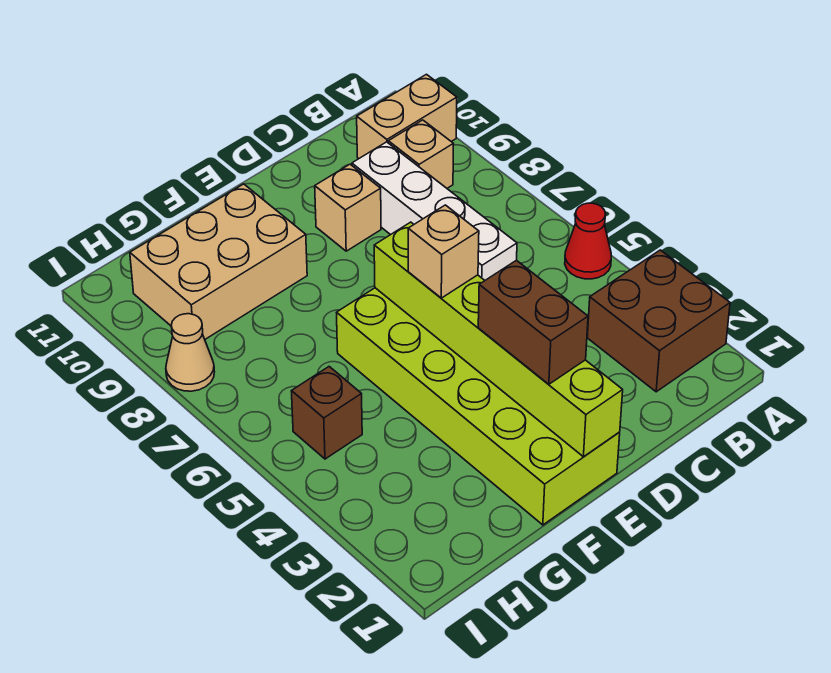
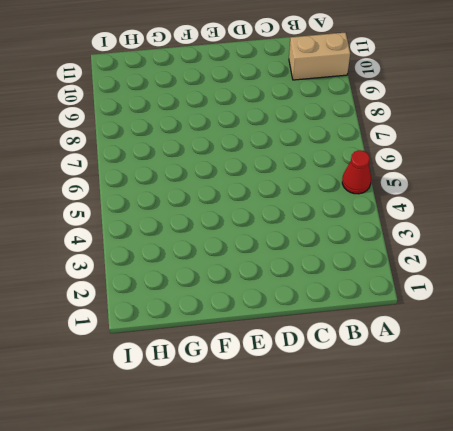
none -> brown brick A2:B3 level 1
none -> tan brick B9 level 1
none -> white brick C6:C9 level 1

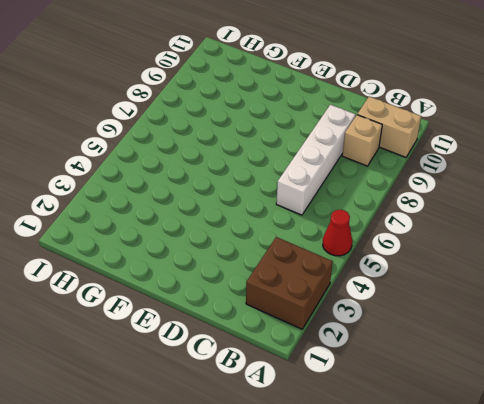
none -> tan brick D9 level 1
none -> lime brick E1:F6 level 1
none -> tan brick F9:H10 level 1

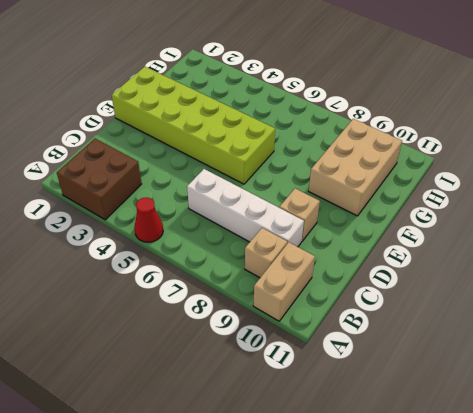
none -> brown brick H5 level 1
none -> tan cone I8 level 1
none -> lime brick E1:E6 level 2

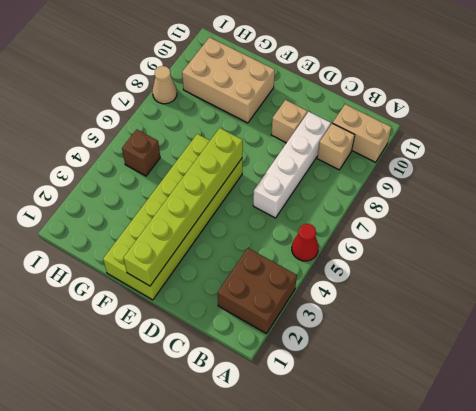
none -> brown brick E2:E3 level 3
none -> tan brick E5 level 3

